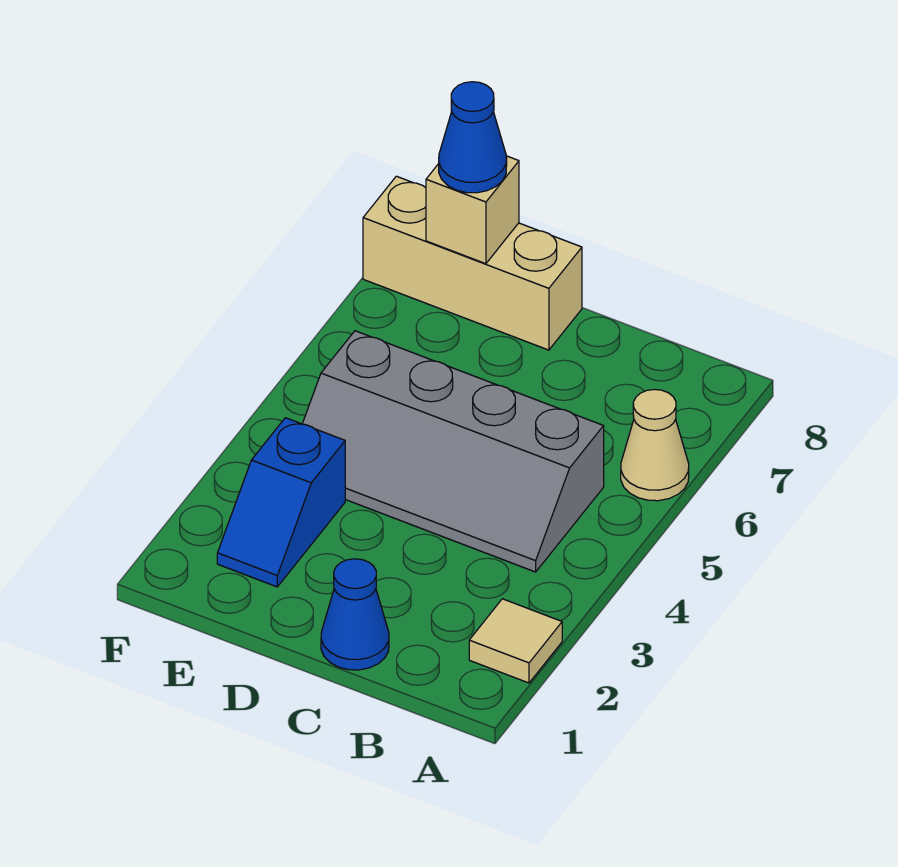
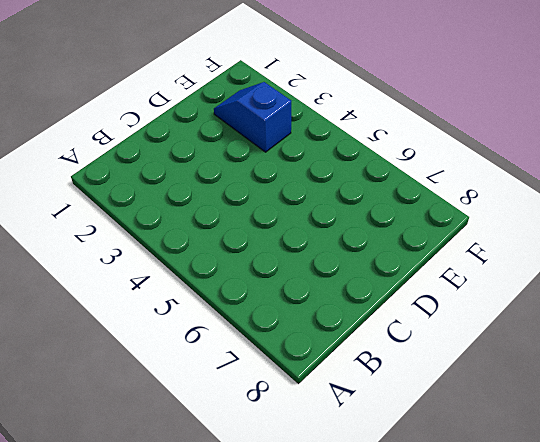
none -> tan tile A2 level 1
none -> tan cone A6 level 1

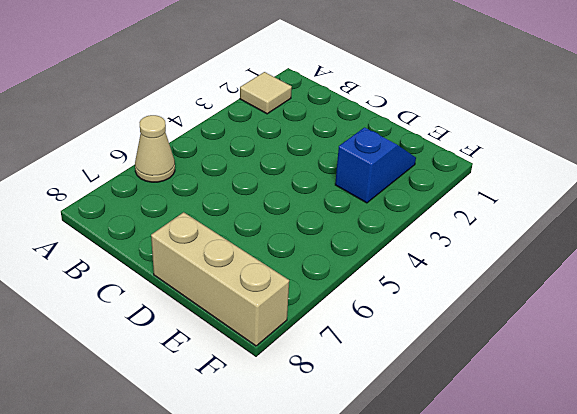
none -> grey slope B4:E5 level 1 top 5
none -> blue cone C1 level 1

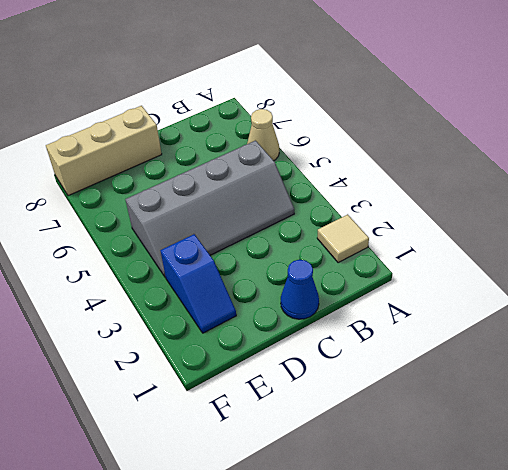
none -> tan brick E8 level 2
none -> blue cone E8 level 3

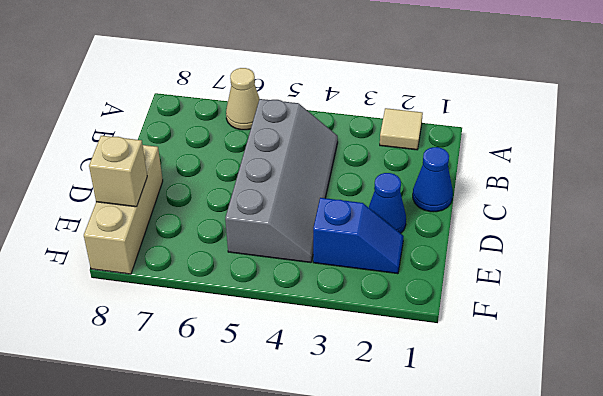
blue cone D2 level 1 -> blue cone E8 level 3

